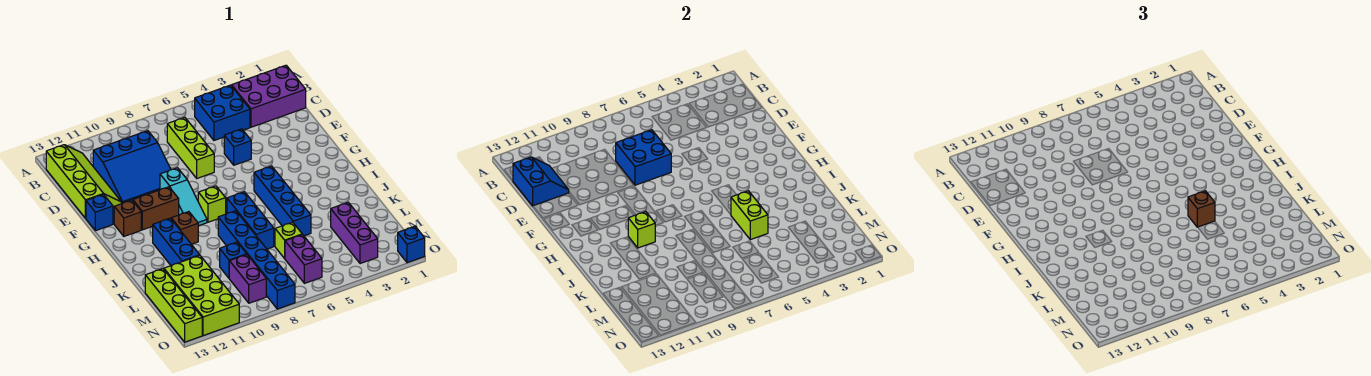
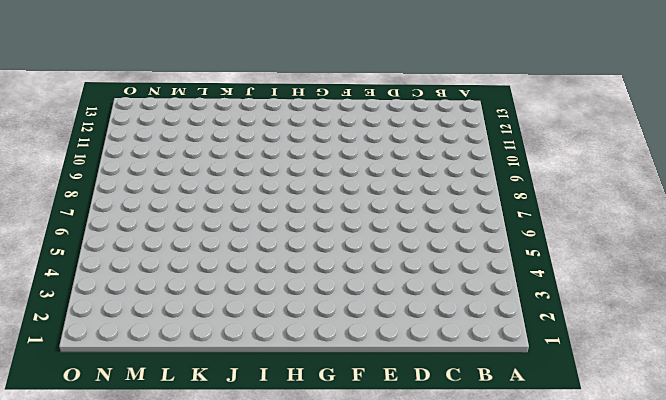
none -> purple brick B1:C3 level 1
none -> blue brick B4:C5 level 1
none -> lime slope B12:E13 level 1 top 13

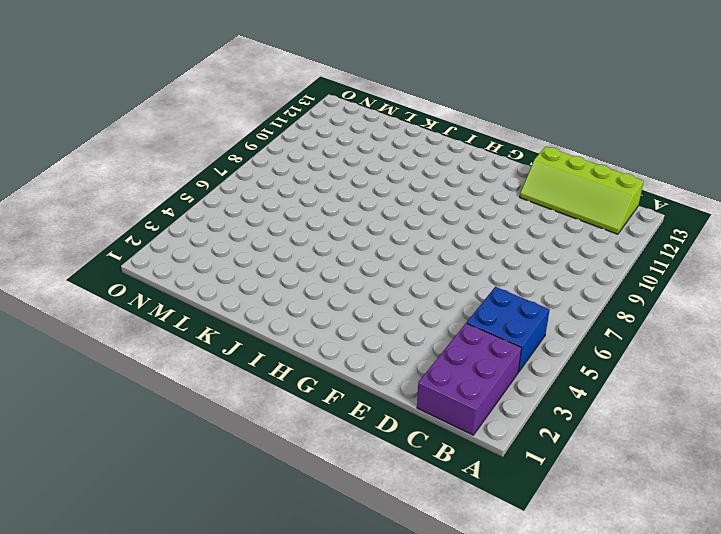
none -> lime brick C7:E7 level 1
none -> blue slope C9:E11 level 1 top C
none -> blue brick E5 level 1

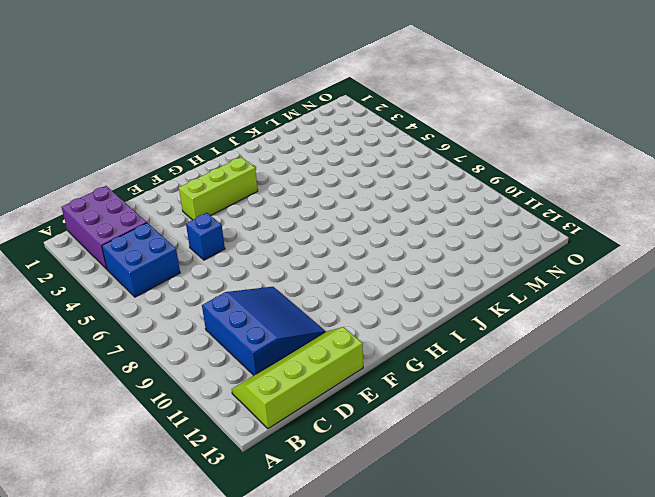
lime brick F3:H3 level 1 -> lime brick C7:E7 level 1
none -> cyan slope F9:H9 level 1 top F
none -> blue brick F13 level 1
none -> brown brick G10:G11 level 1

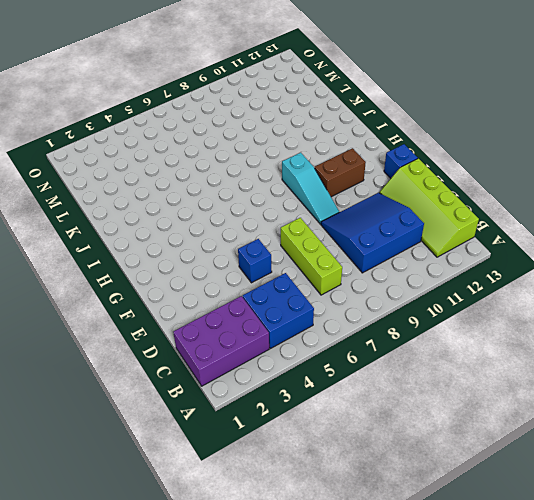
cyan slope F9:H9 level 1 top H -> cyan slope F9:H9 level 1 top F
none -> brown brick G12 level 1
none -> blue brick H5:K5 level 1
none -> lime brick H8 level 1

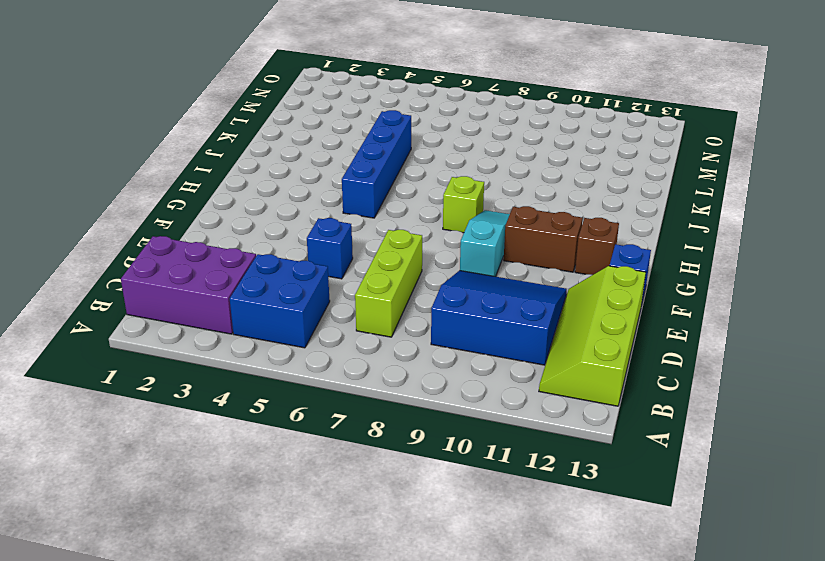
none -> blue brick I7:K7 level 1
none -> brown brick I10 level 1
none -> blue brick I11:K11 level 1

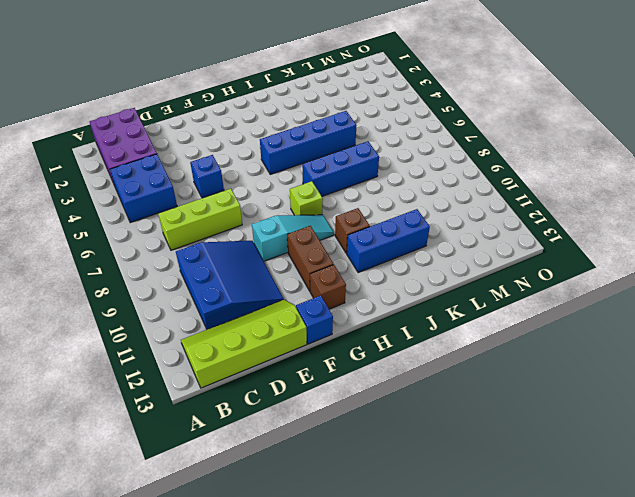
none -> blue brick J8:O8 level 1
none -> purple brick L3:N3 level 1
none -> lime brick L6 level 1

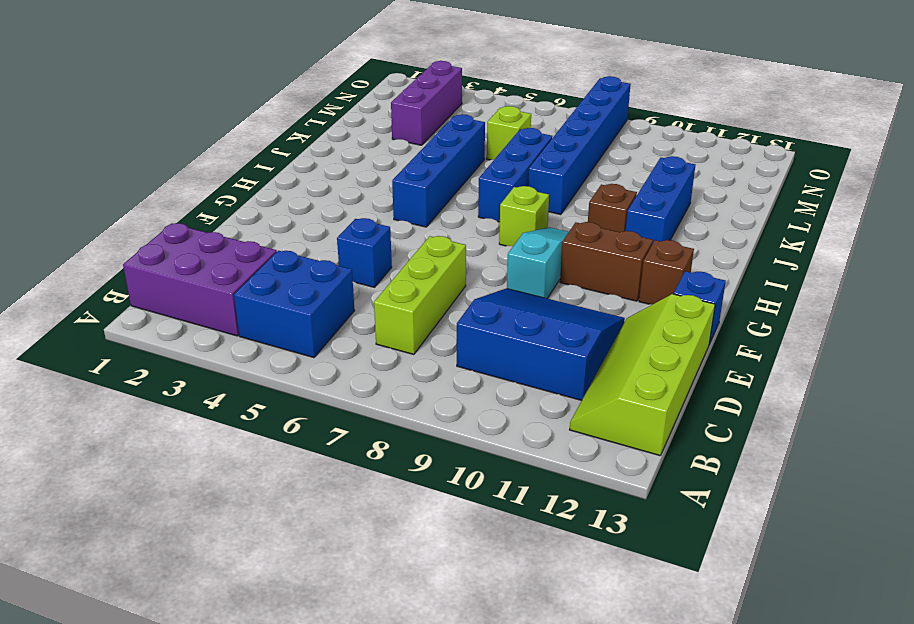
none -> blue brick L9 level 1
none -> lime brick L11:O12 level 1
none -> lime brick L13:O13 level 1

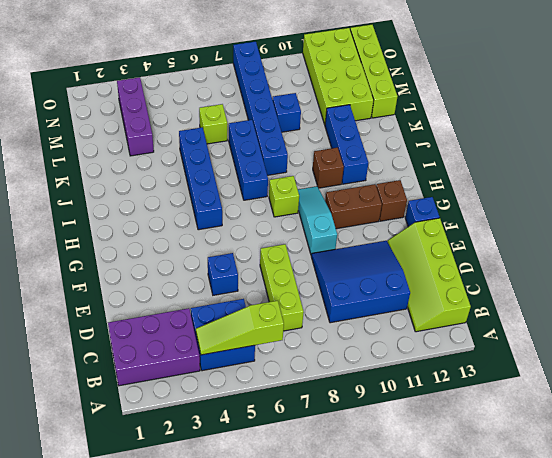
lime slope B4:B6 level 2 top 6 -> none
none -> purple brick M6:N6 level 1
none -> purple brick M9:N9 level 1
none -> blue brick O1 level 1

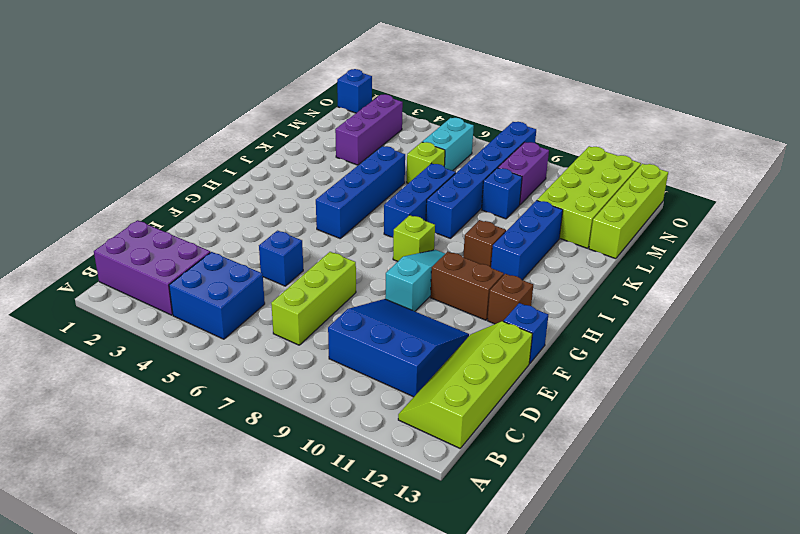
cyan brick M6:N6 level 1 -> purple brick M6:N6 level 1
none -> blue slope C12:D13 level 2 top 13
none -> blue brick D7:E8 level 2
none -> lime brick I10 level 2

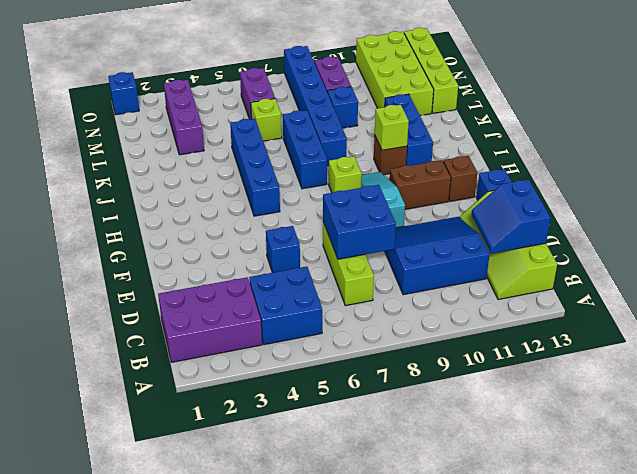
none -> lime brick J5:K5 level 2
none -> brown brick J5 level 3

